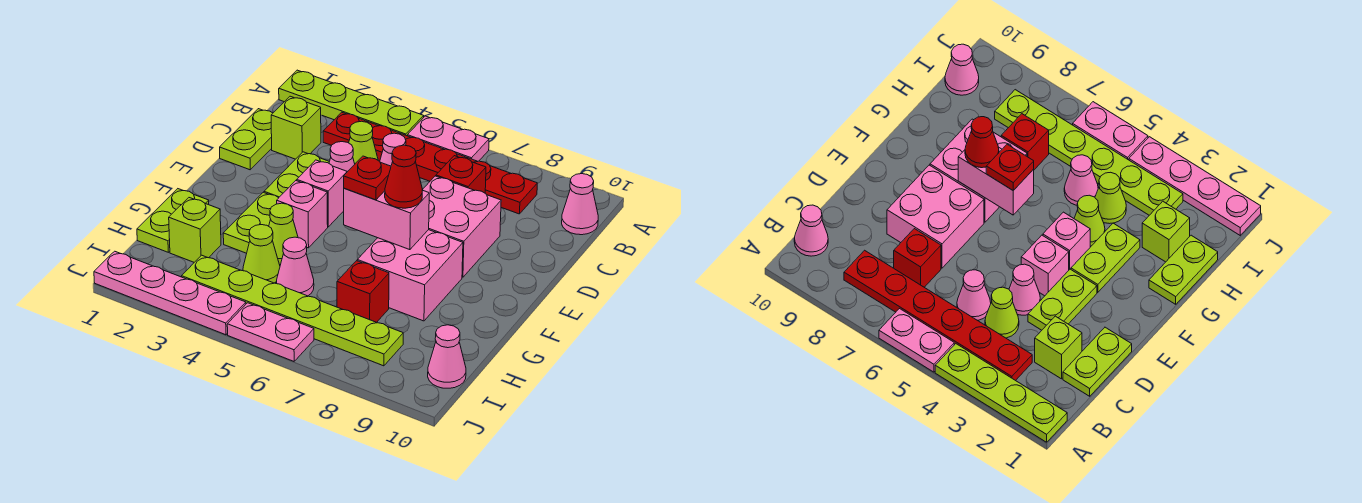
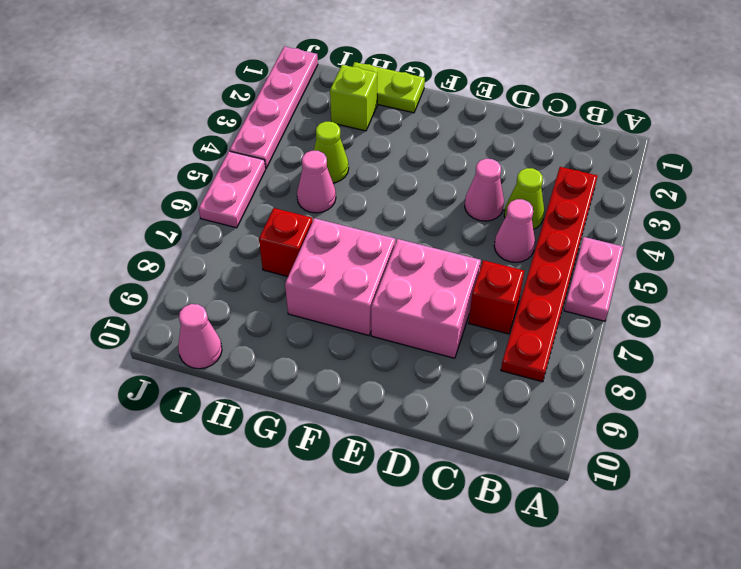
none -> lime plate A1:A4 level 1
none -> pink cone B10 level 1
none -> lime plate C1:D1 level 1

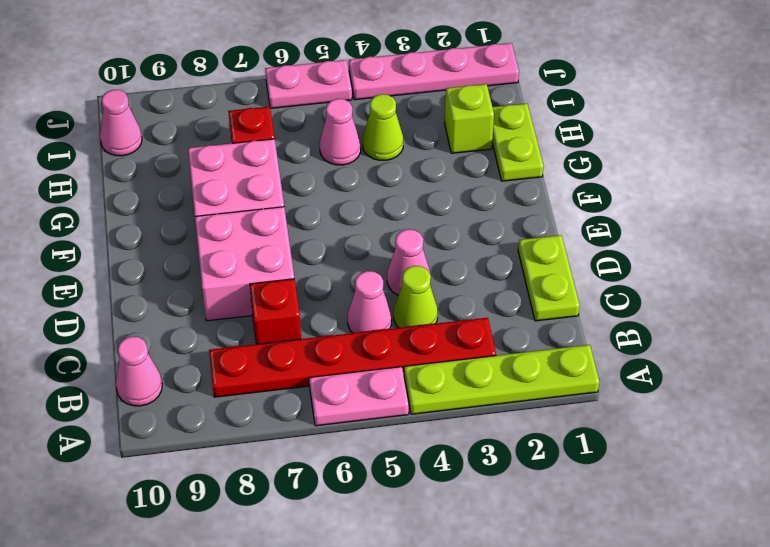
none -> lime brick C2 level 1
none -> lime plate D3:E3 level 1
none -> pink brick E4 level 1

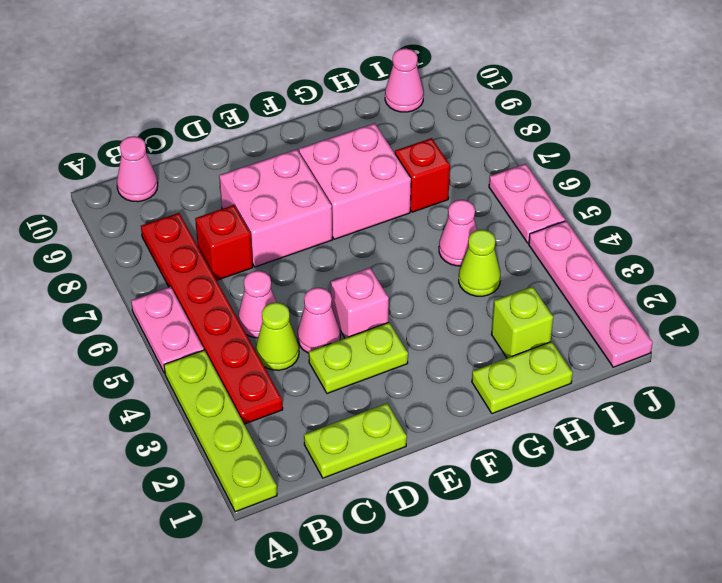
none -> lime brick C2 level 1
none -> lime plate F3:G3 level 1
none -> pink brick F4 level 1

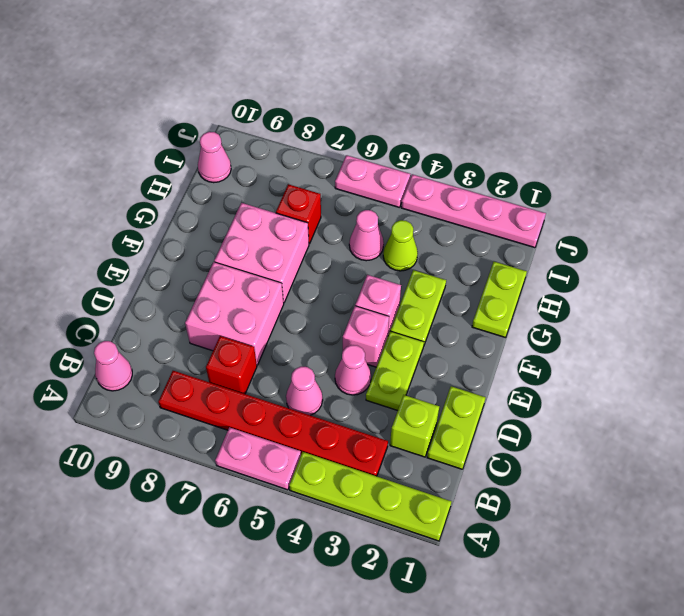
none -> lime cone C4 level 1
none -> lime cone G4 level 1
none -> lime brick H2 level 1

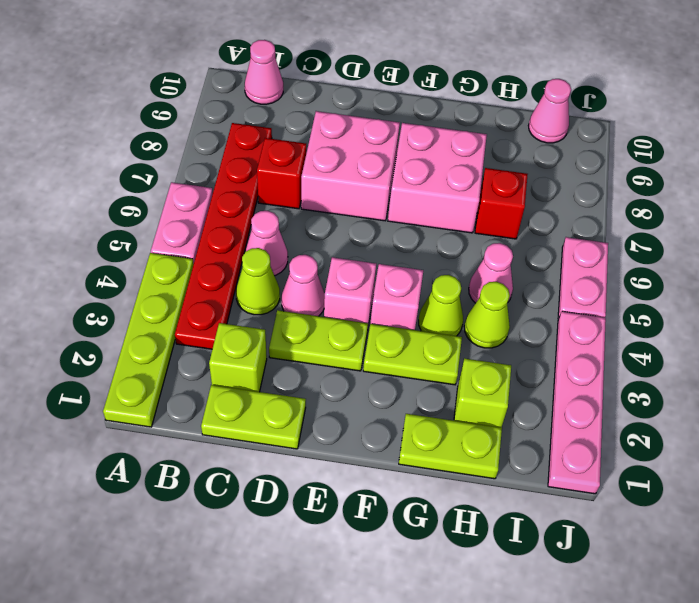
none -> lime plate I3:I8 level 1
none -> pink brick F6:F7 level 2
none -> red plate F6 level 3

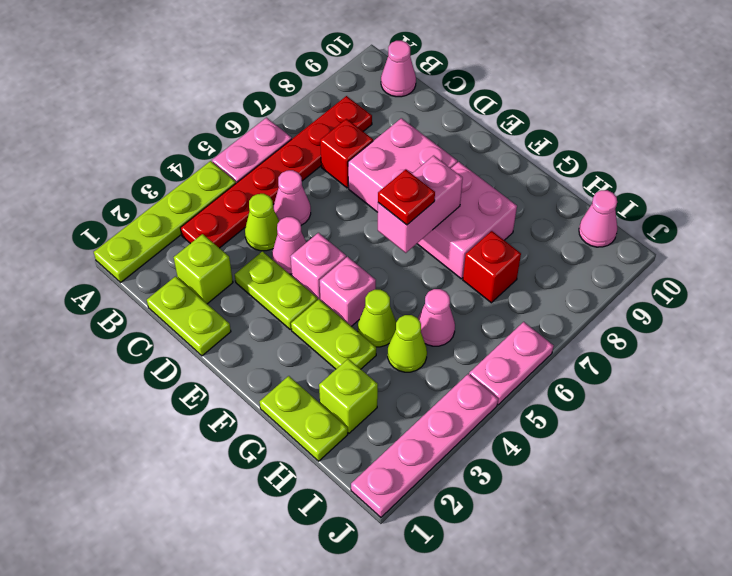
none -> lime plate I3:I8 level 1
none -> red cone F7 level 3

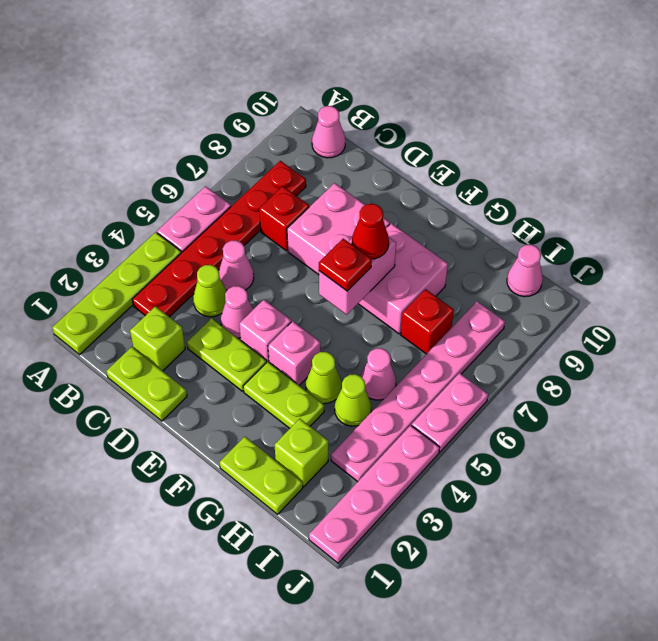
pink plate I3:I8 level 1 -> lime plate I3:I8 level 1

